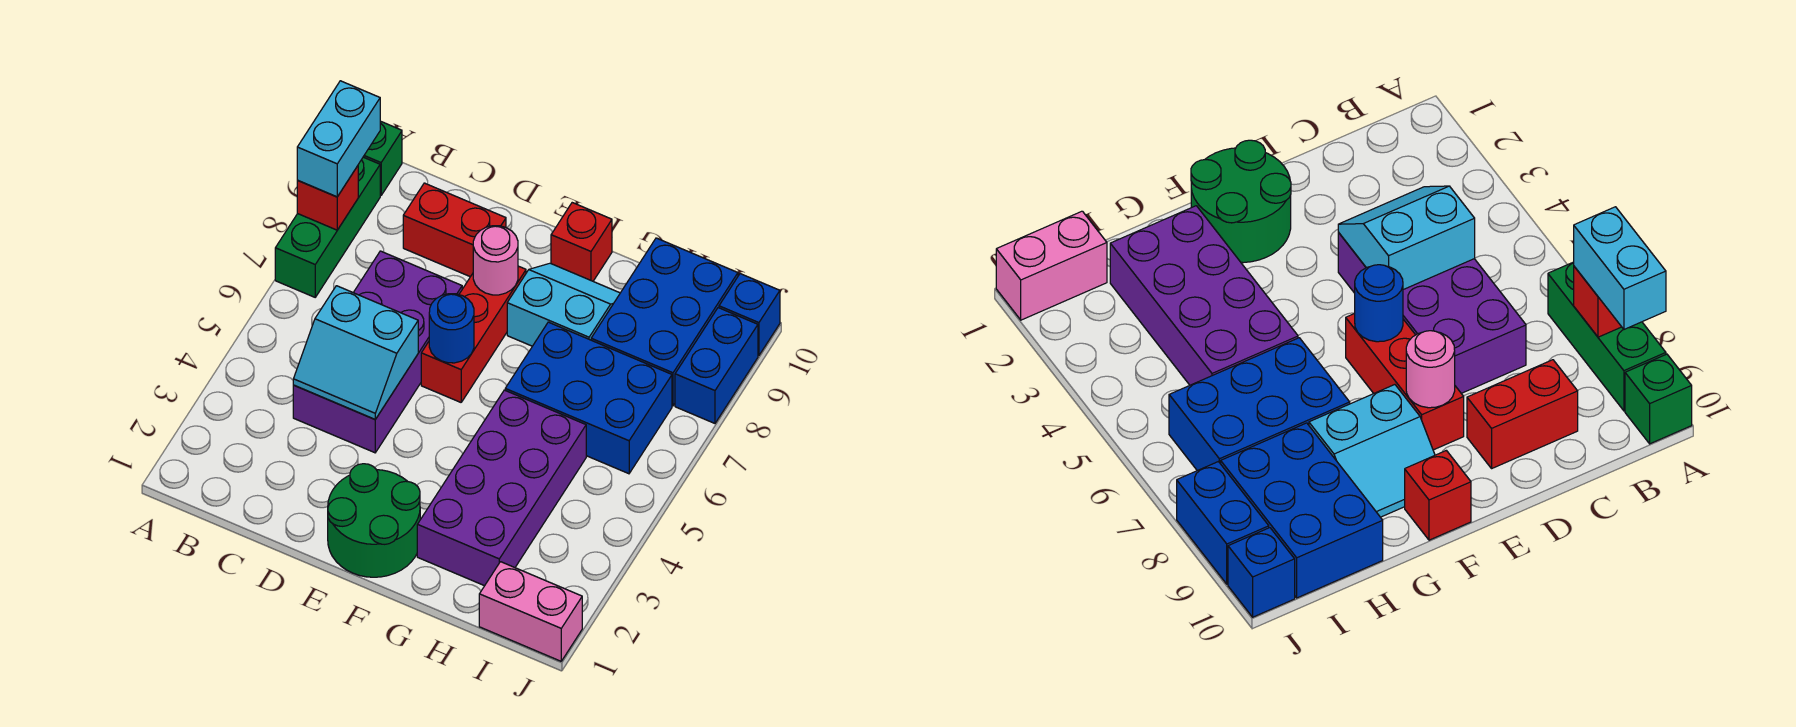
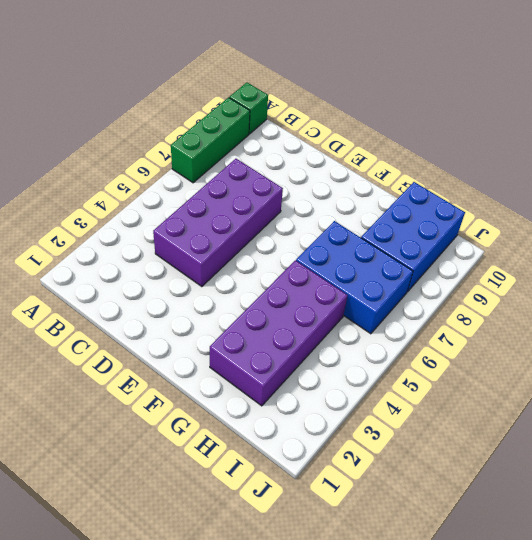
none -> red brick C9:D9 level 1
none -> green round brick E1:F2 level 1
none -> red brick E6:E8 level 1

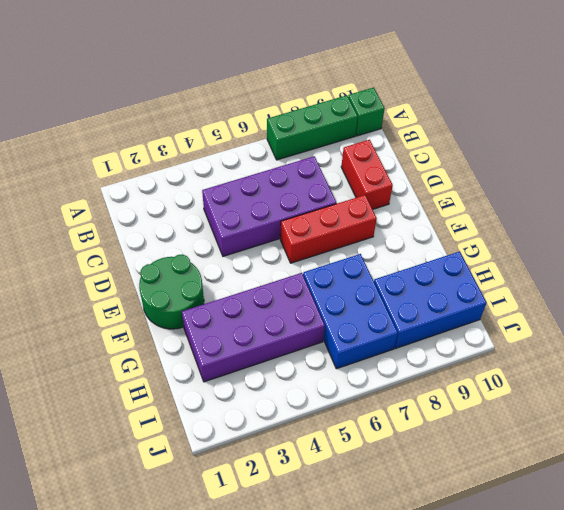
none -> cyan slope F8:G9 level 1 top 8
none -> red brick F10 level 1
none -> pink brick I1:J1 level 1

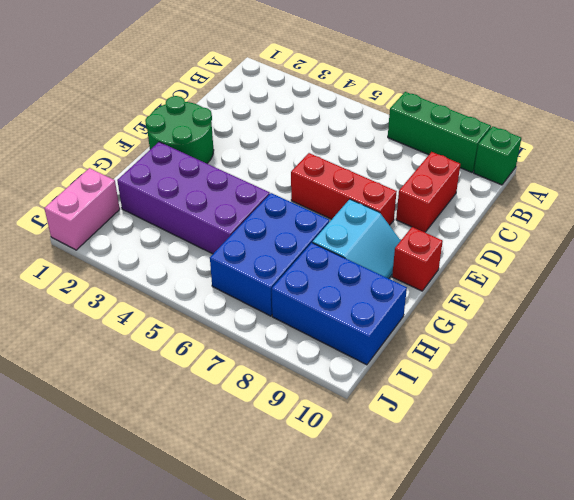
none -> purple brick C4:D7 level 1
none -> blue brick J8:J9 level 1
none -> blue brick J10 level 1

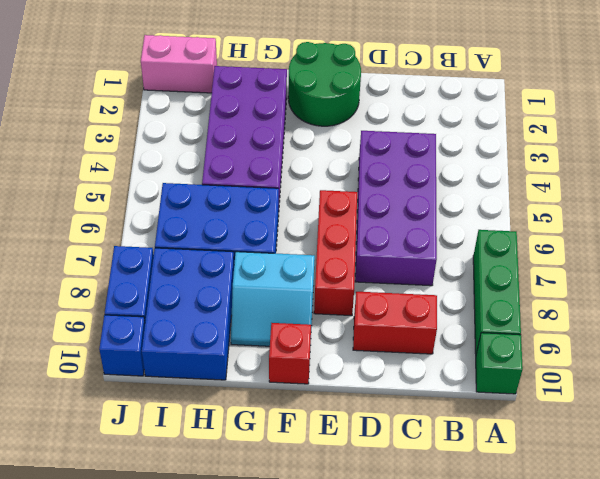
none -> red brick A8 level 2
none -> cyan slope C4:D5 level 2 top 5
none -> blue round brick E6 level 2

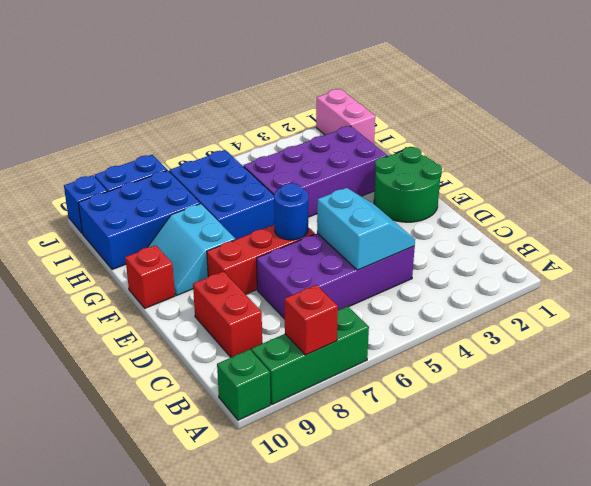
none -> pink round brick E8 level 2
none -> cyan brick A8:A9 level 3

